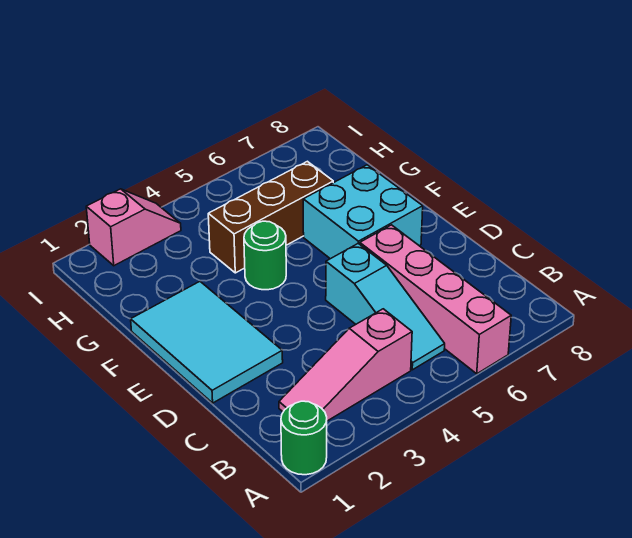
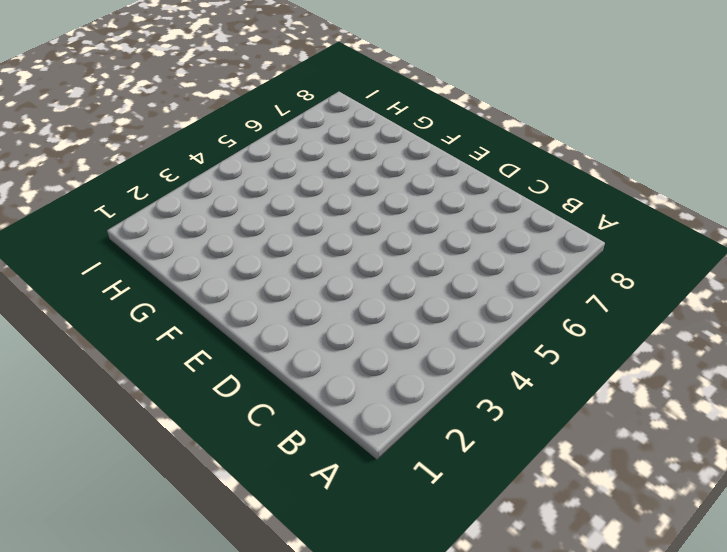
none -> green round brick A1 level 1
none -> pink brick A6:D6 level 1

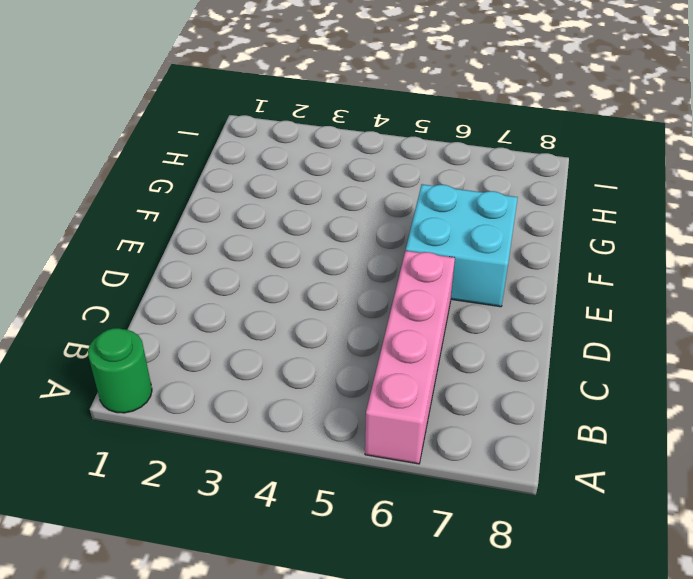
none -> pink slope B2:B4 level 1 top 4
none -> cyan slope B5:D5 level 1 top D

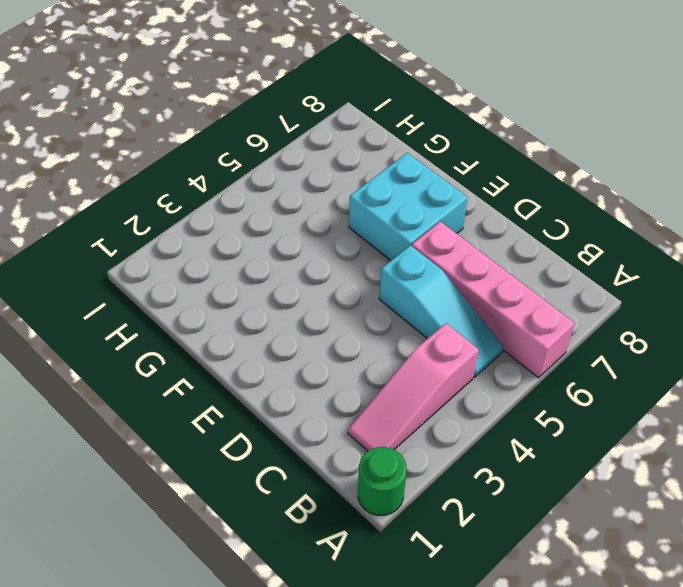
none -> cyan tile D1:F2 level 1
none -> green round brick F4 level 1

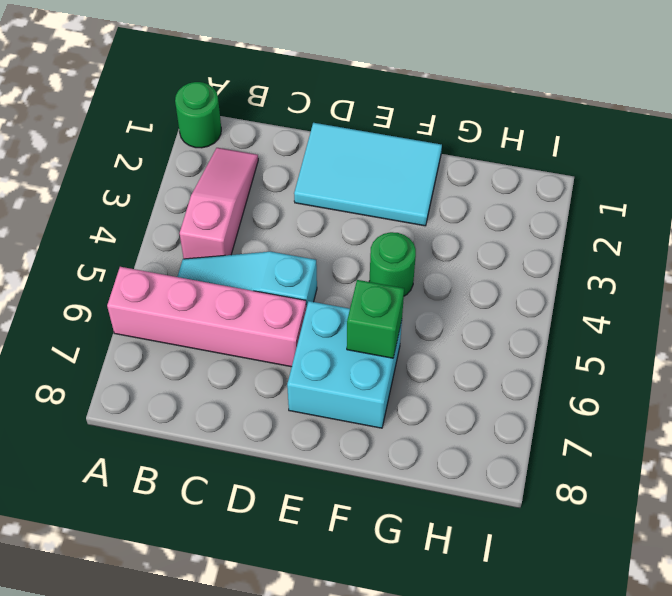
green brick F6 level 2 -> none
none -> brown brick G4:G6 level 1
none -> pink slope I2:I3 level 1 top 2

